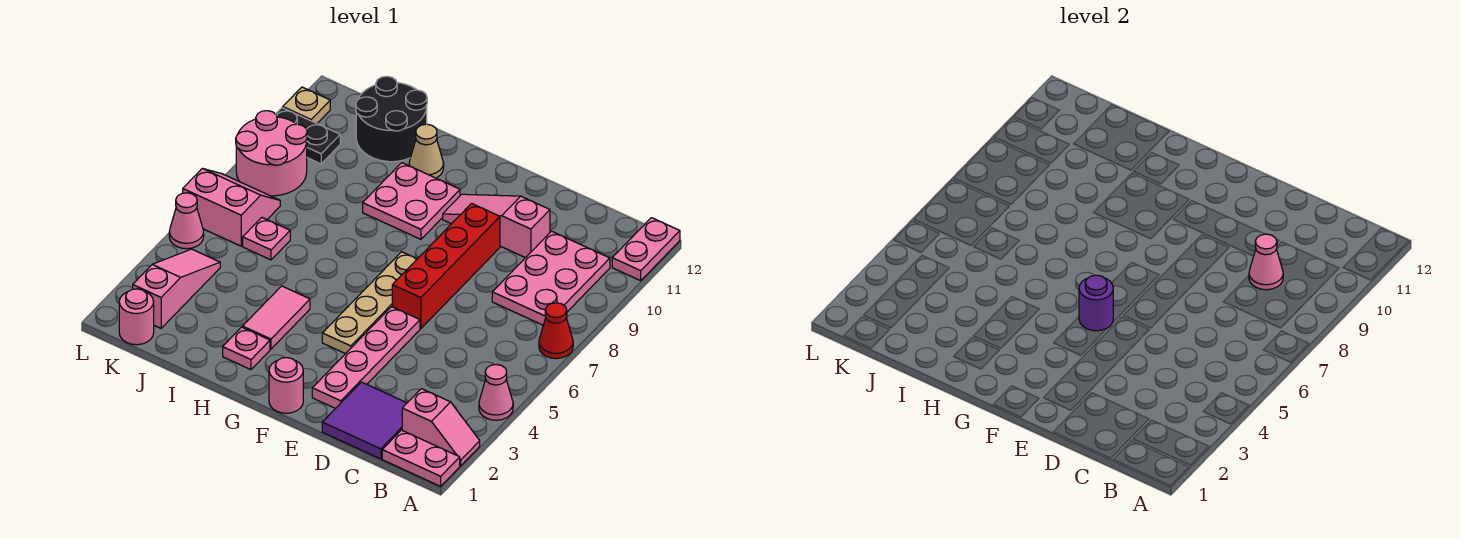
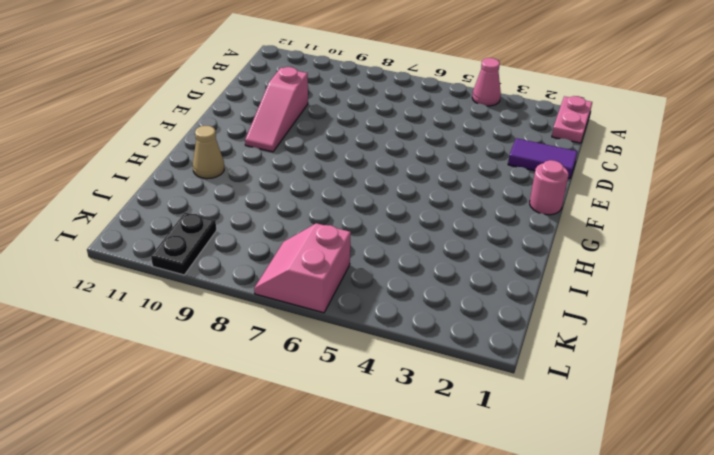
purple tile D1:D2 level 1 -> purple tile C1:D2 level 1
none -> pink slope A2:B2 level 1 top B
none -> red cone A7 level 1
none -> pink plate A11:A12 level 1

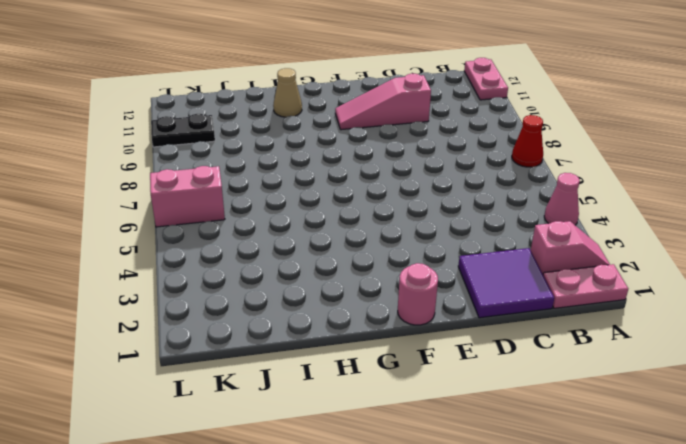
none -> pink plate B8:C10 level 1
none -> pink plate E2:E5 level 1
none -> red brick E6:E9 level 1

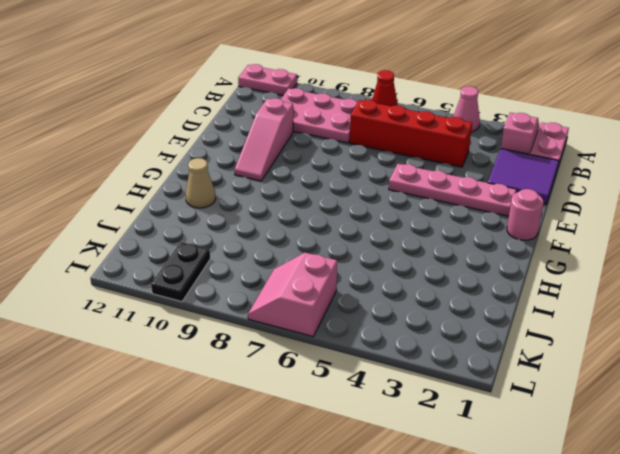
red brick C4:C7 level 1 -> red brick E6:E9 level 1
none -> tan plate F4:F7 level 1
none -> pink plate G9:H10 level 1
none -> pink plate H2 level 1

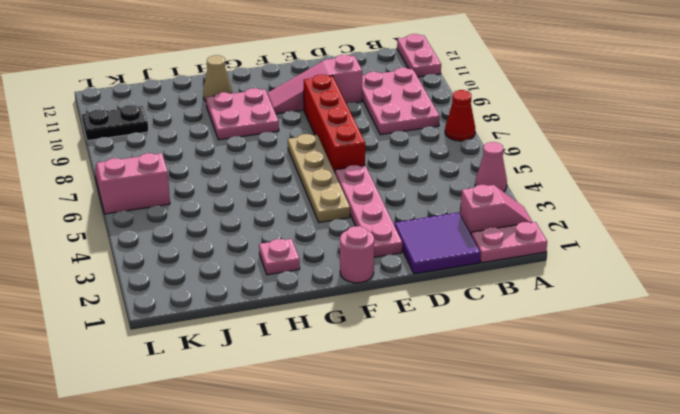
none -> pink tile H3:H4 level 1
none -> black round brick I11:J12 level 1
none -> pink plate J6 level 1

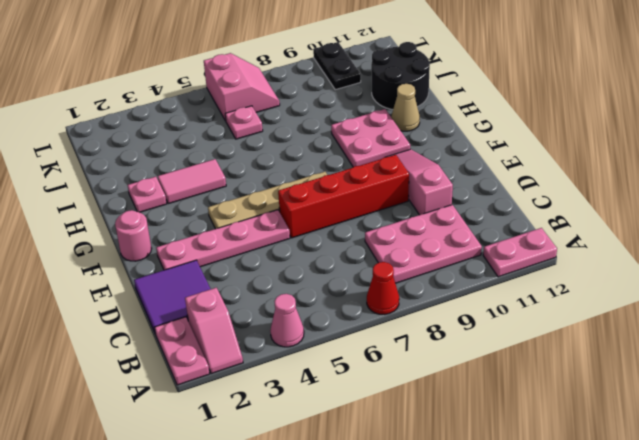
none -> pink round brick K1 level 1
none -> pink slope K2:K4 level 1 top 2
none -> pink round brick K8:L9 level 1

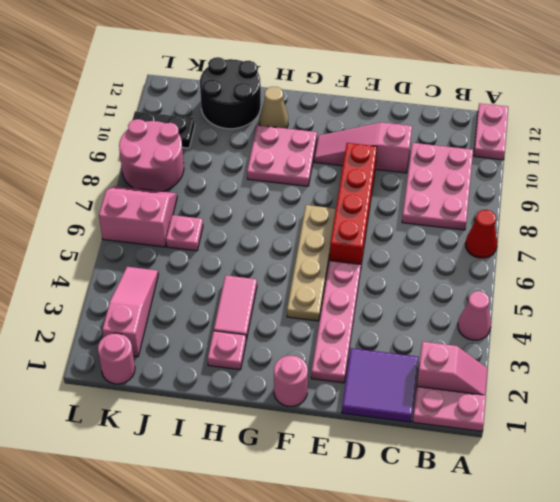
none -> pink cone L5 level 1
none -> tan plate L11 level 1
none -> pink cone C9 level 2

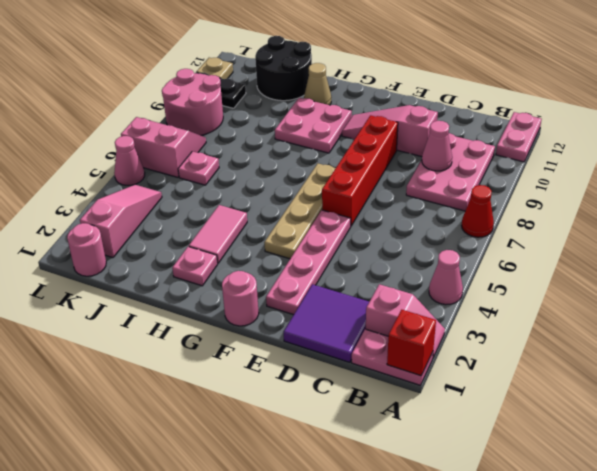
red brick A1 level 2 -> none
none -> purple round brick F5 level 2

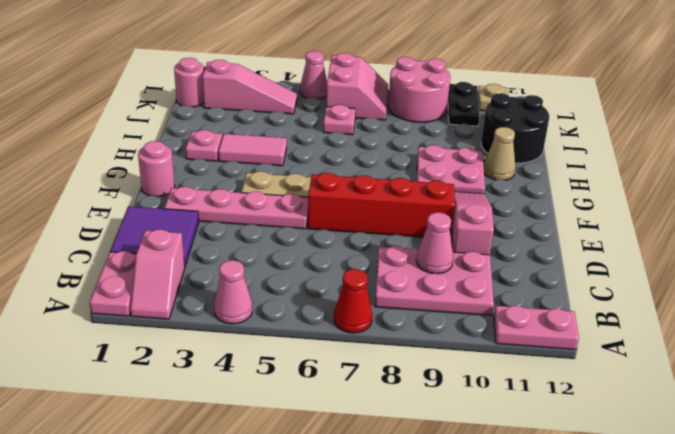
none -> purple round brick F5 level 2

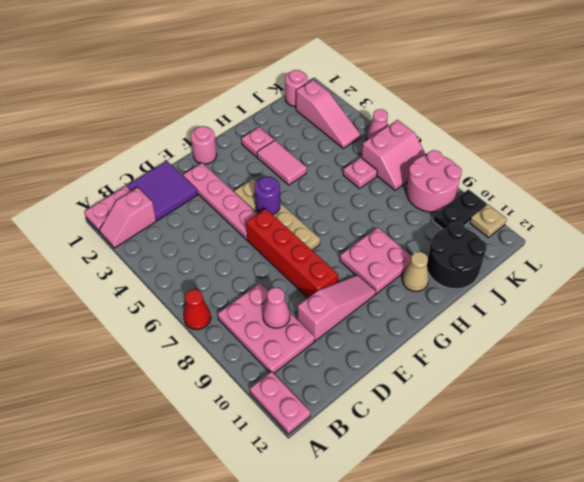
none -> pink cone A4 level 1

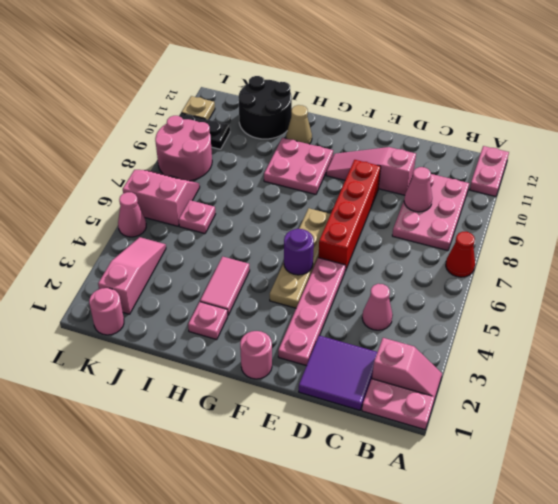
pink cone C4 level 1 -> pink cone A4 level 1

